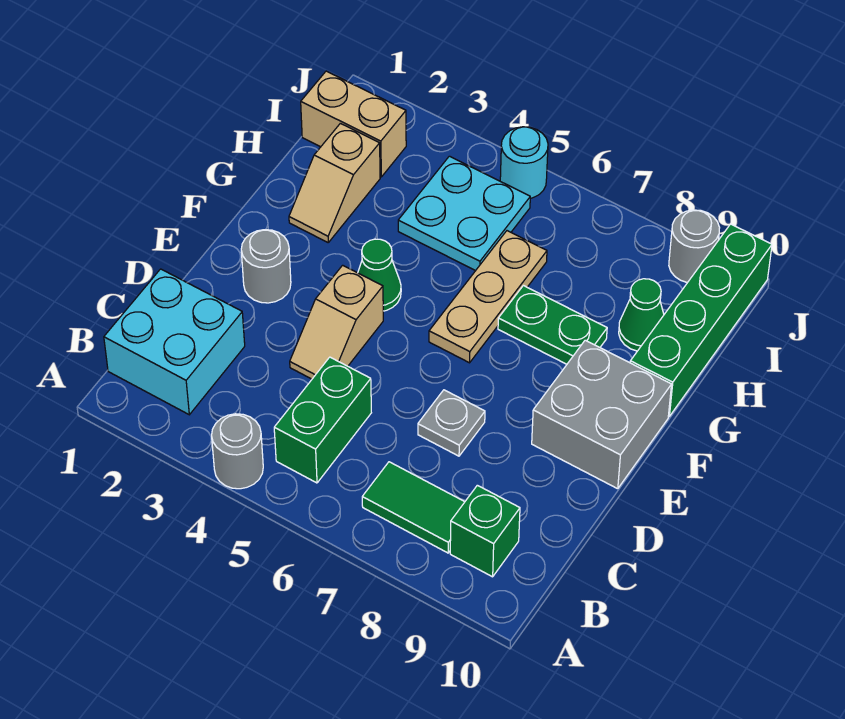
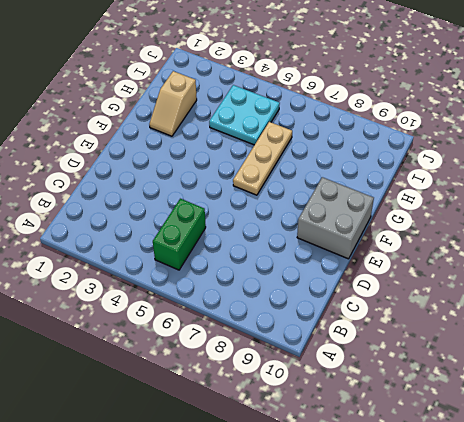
none -> grey round brick A4 level 1
none -> cyan brick B1:C2 level 1
none -> green tile B7:B8 level 1

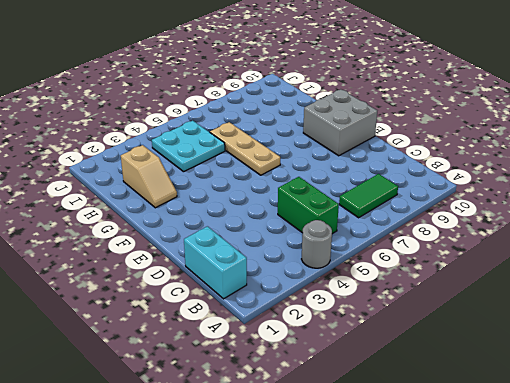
cyan brick B1:C1 level 1 -> cyan brick B1:C2 level 1
none -> green brick B9 level 1
none -> tan slope D4:E4 level 1 top E
none -> grey plate D7 level 1

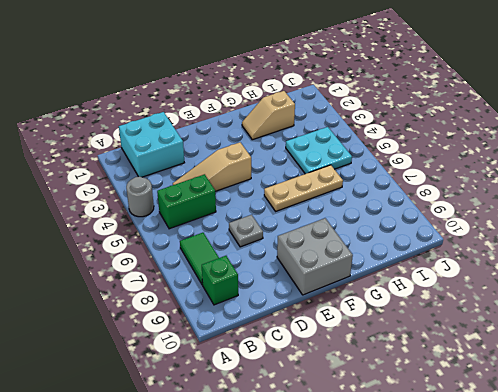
tan slope C4:E4 level 1 top E -> tan slope D4:E4 level 1 top E
none -> grey round brick E2 level 1
none -> green cone F4 level 1
none -> green plate G7:G8 level 1

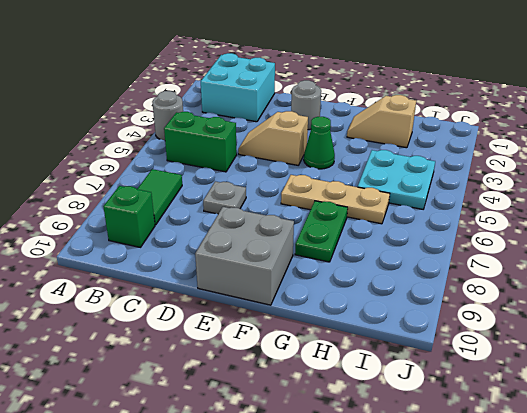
none -> green brick G10:J10 level 1
none -> green cone H9 level 1
none -> tan brick I1:I2 level 1

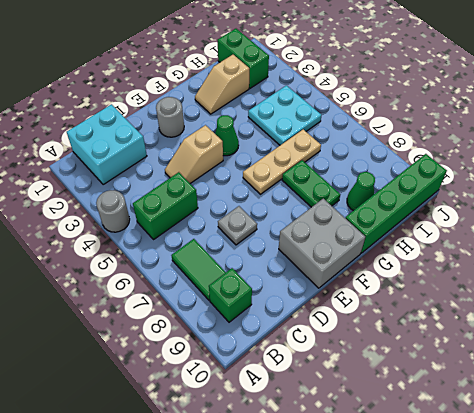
green brick I1:I2 level 1 -> tan brick I1:I2 level 1
none -> cyan round brick J5 level 1
none -> grey round brick J9 level 1

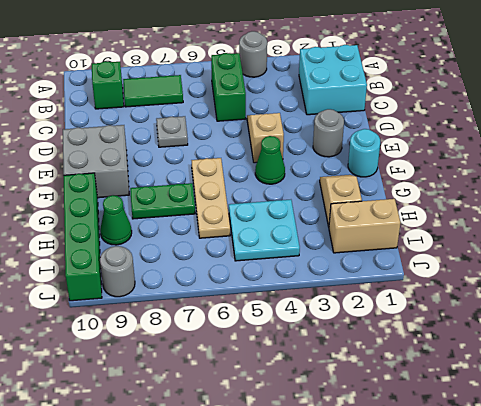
cyan round brick F1 level 1 -> cyan round brick J5 level 1

